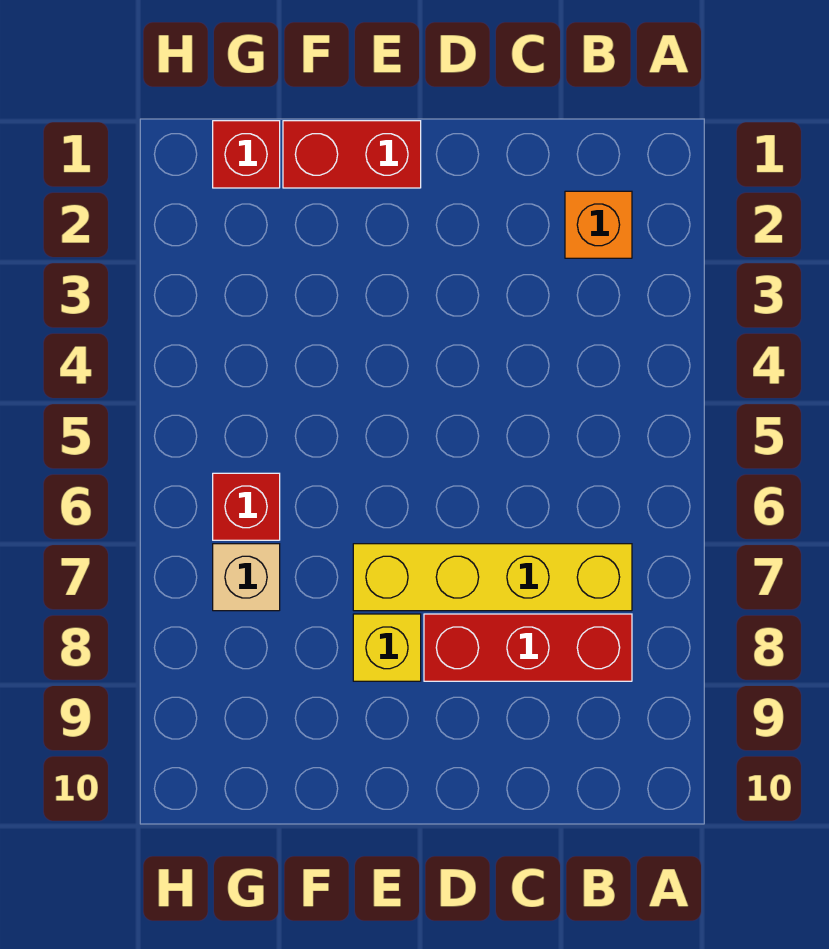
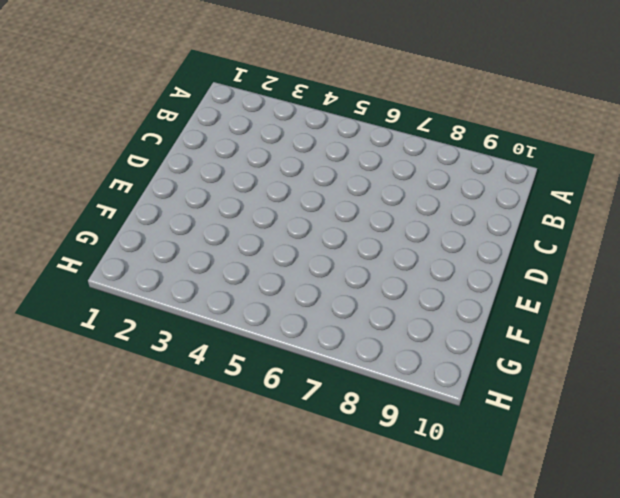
none -> orange brick B2 level 1
none -> yellow brick B7:E7 level 1

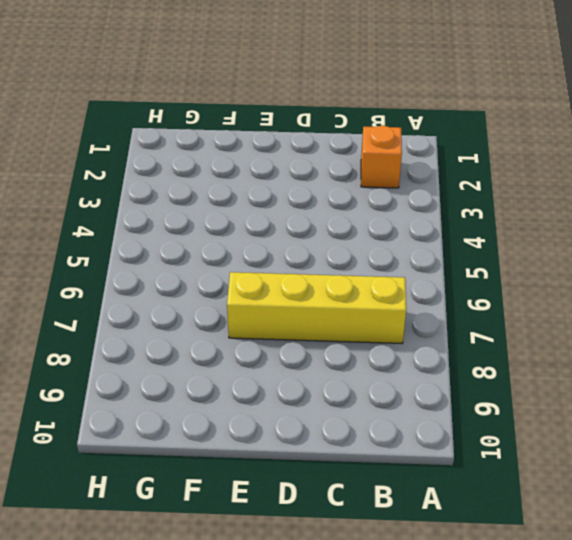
none -> red brick B8:D8 level 1
none -> red brick E1:F1 level 1

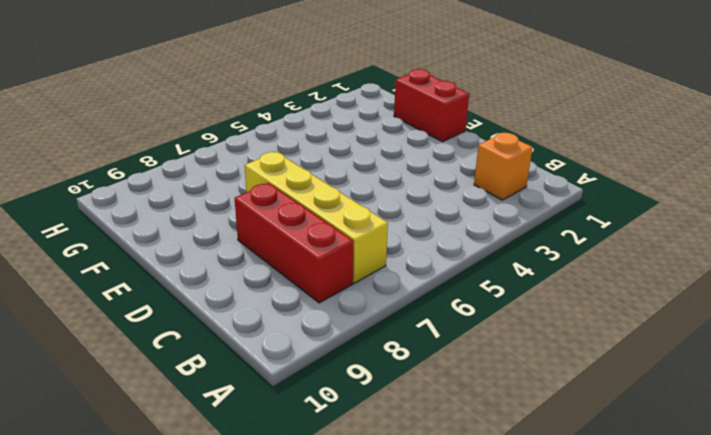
none -> yellow brick E8 level 1
none -> red brick G1 level 1

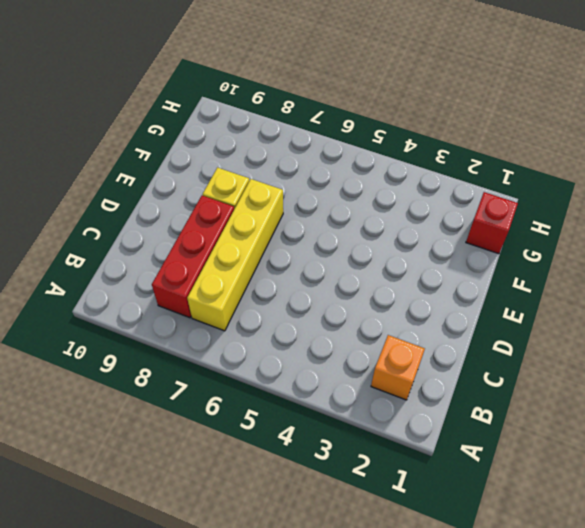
none -> red brick E1:F1 level 1
none -> red brick G6 level 1

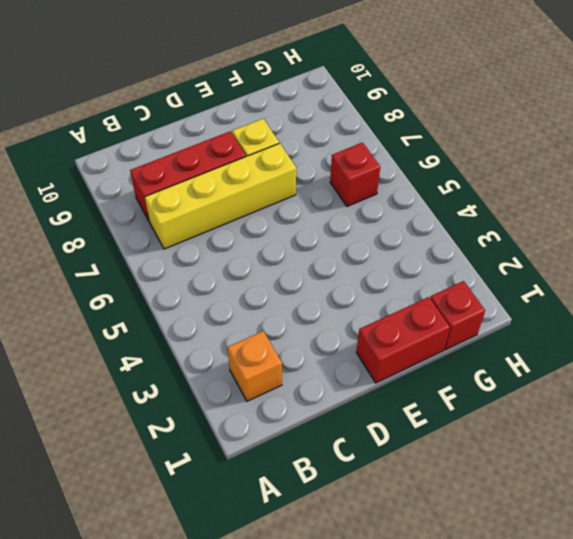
none -> tan brick G7 level 1

